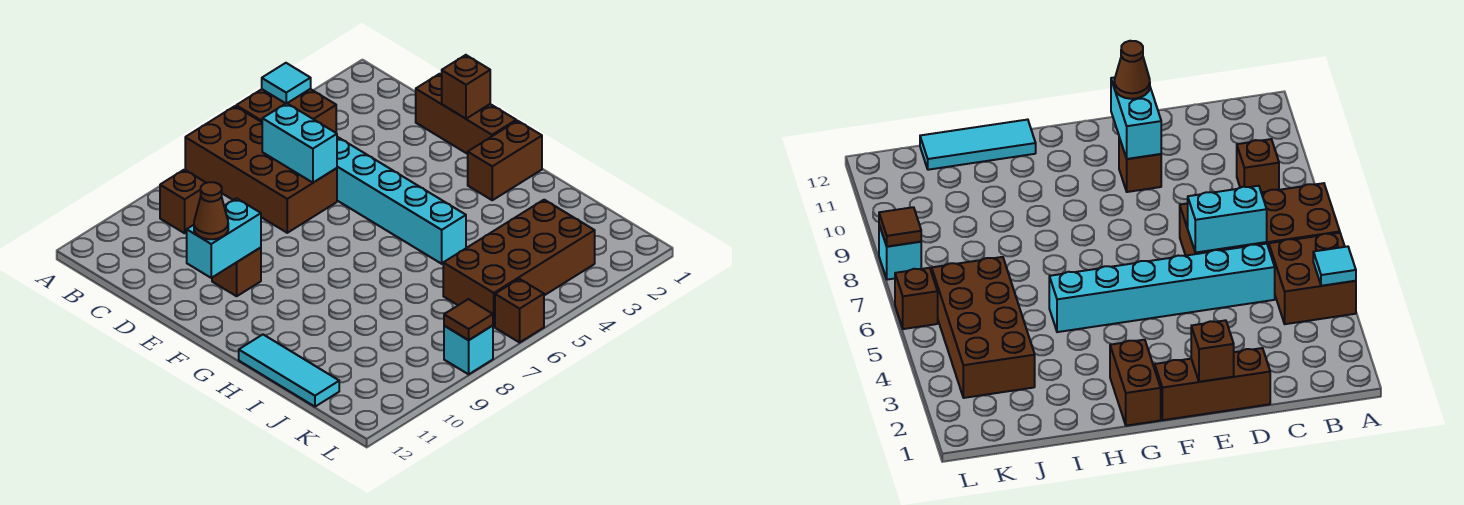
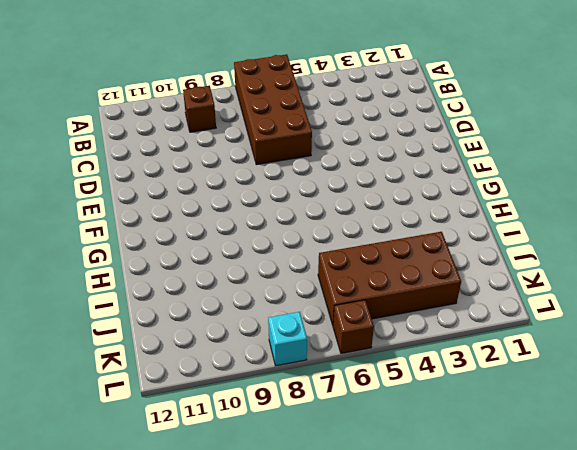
none -> brown brick A4:B5 level 1
none -> cyan brick C5:H5 level 1
none -> brown brick D1:F1 level 1

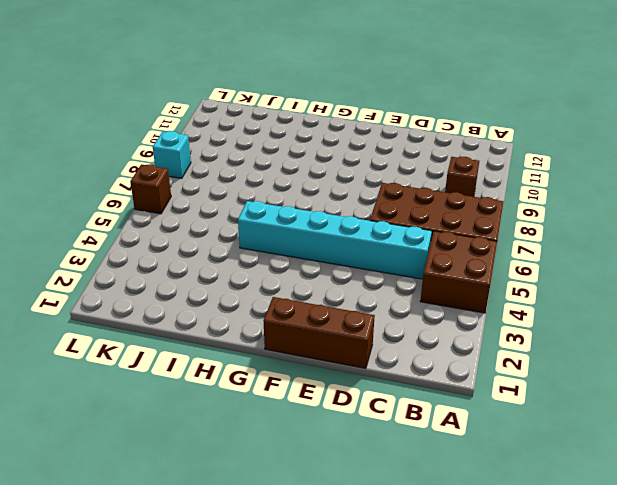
none -> brown brick E10 level 1
none -> brown brick G1:G2 level 1
none -> cyan tile H12:J12 level 1

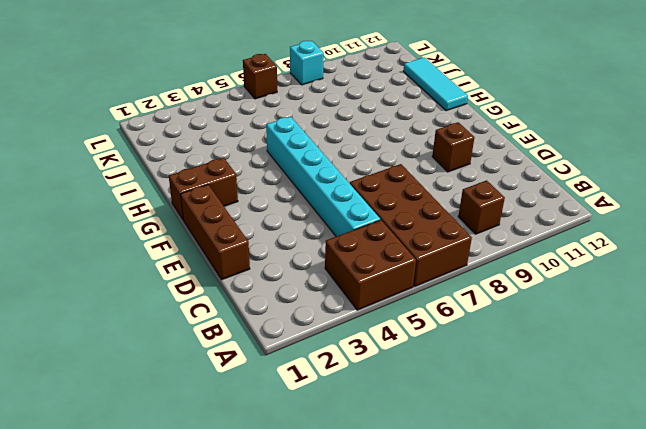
none -> brown brick J3:K6 level 1
none -> cyan tile A4 level 2
none -> cyan brick C6:D6 level 2

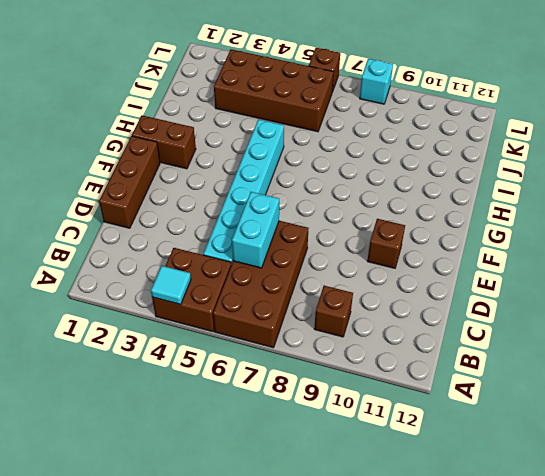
none -> cyan tile H12:J12 level 1
none -> brown brick E1 level 2
none -> cyan brick E10:E11 level 2

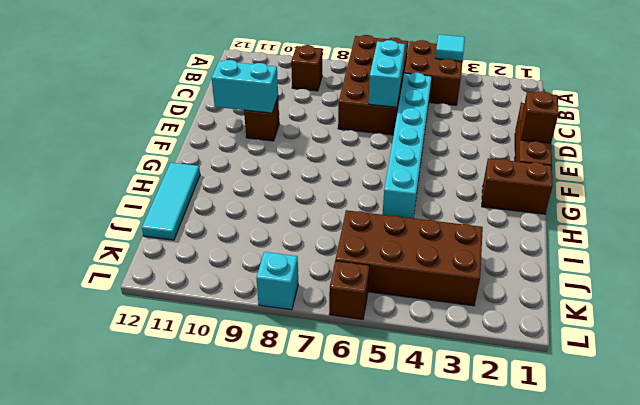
none -> brown tile L8 level 2
none -> brown cone E11 level 3

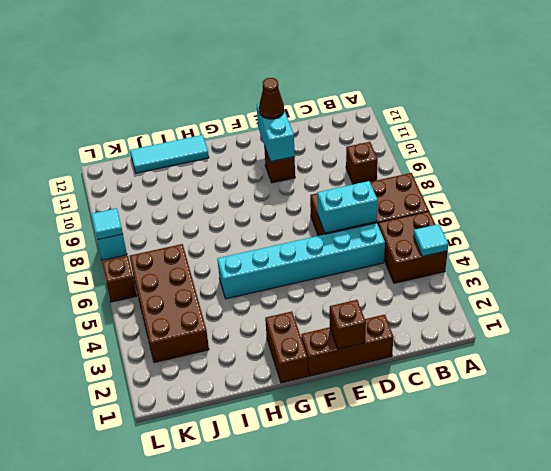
cyan tile L8 level 2 -> brown tile L8 level 2

